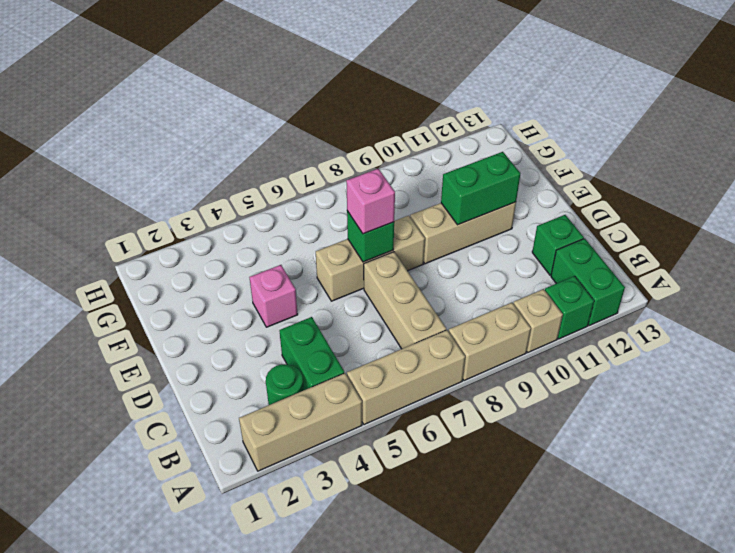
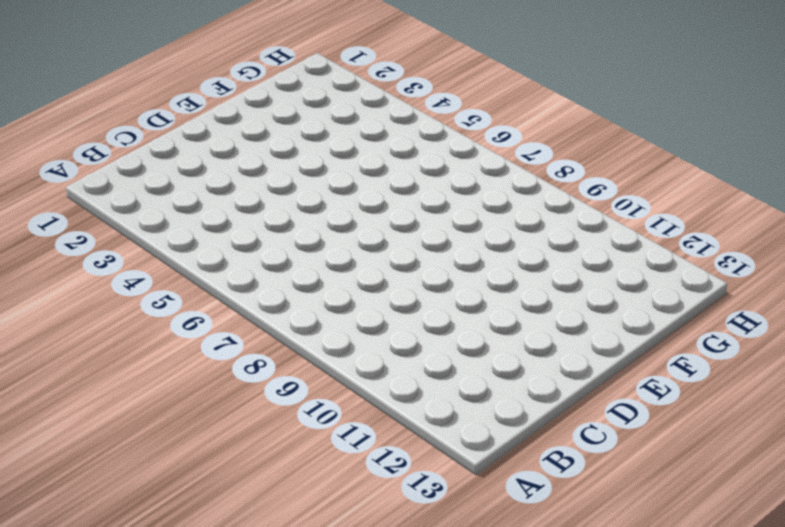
none -> tan brick A2:A4 level 1
none -> tan brick A5:A7 level 1
none -> tan brick A8:A9 level 1

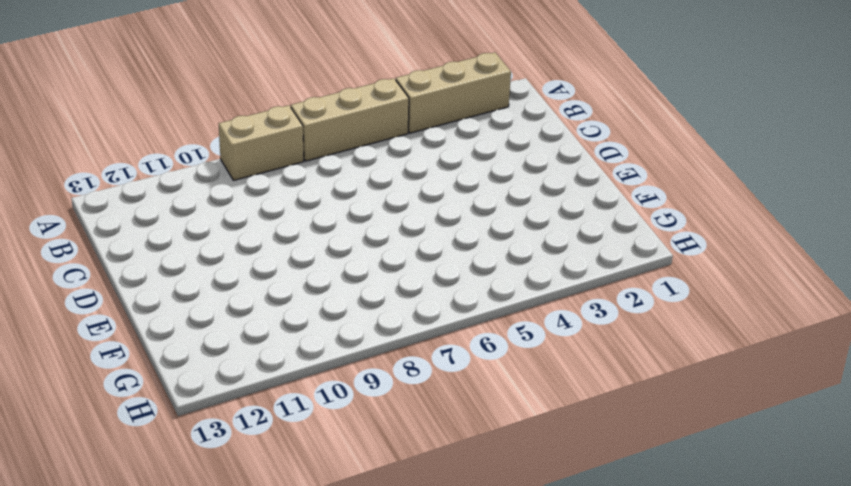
none -> tan brick A10 level 1
none -> green brick A11 level 1
none -> green brick A12:B12 level 1

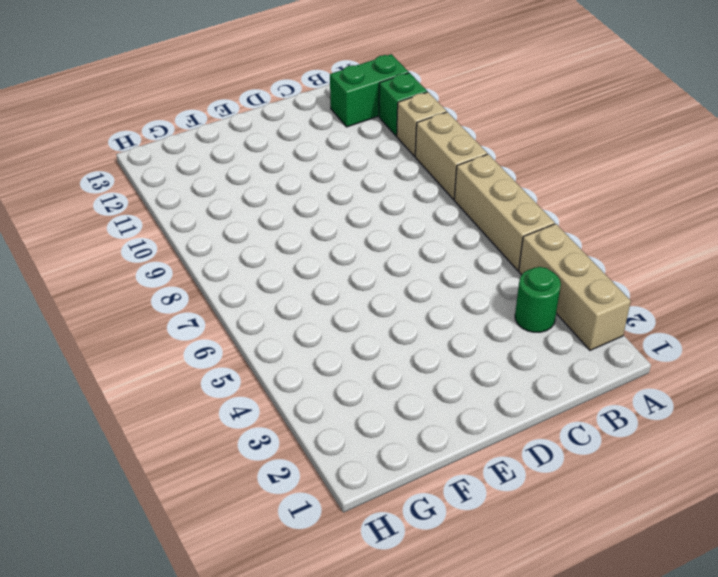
none -> green brick B4:C4 level 1
none -> tan brick B7:D7 level 1
none -> green brick C12 level 1

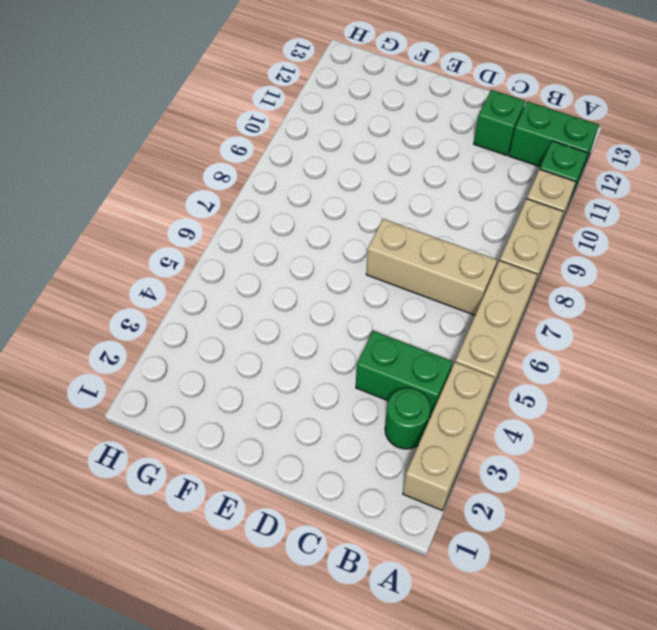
none -> pink brick E4 level 1
none -> tan brick E6:E8 level 1
none -> tan brick E9:E11 level 1

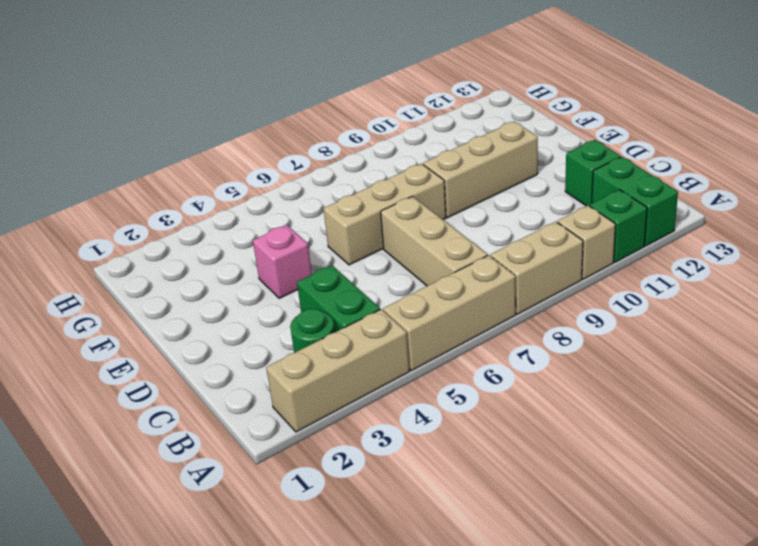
none -> green brick E7 level 2
none -> green brick E10:E11 level 2
none -> pink brick E7 level 3

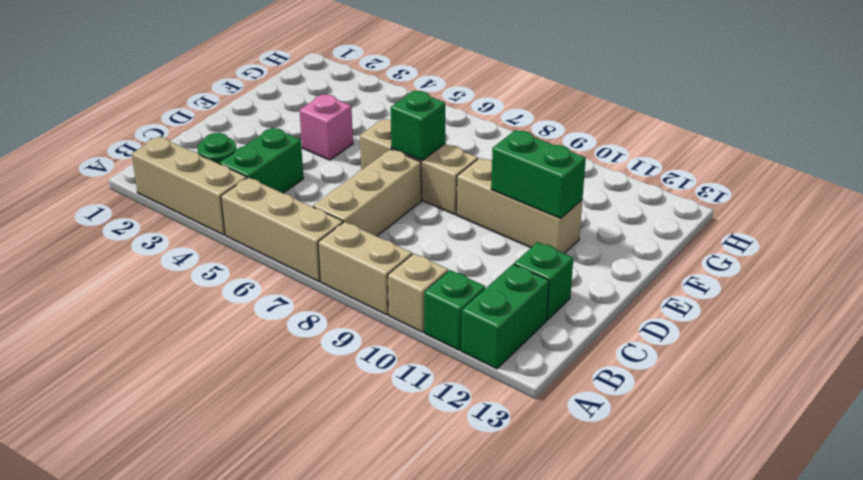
none -> pink brick E7 level 3

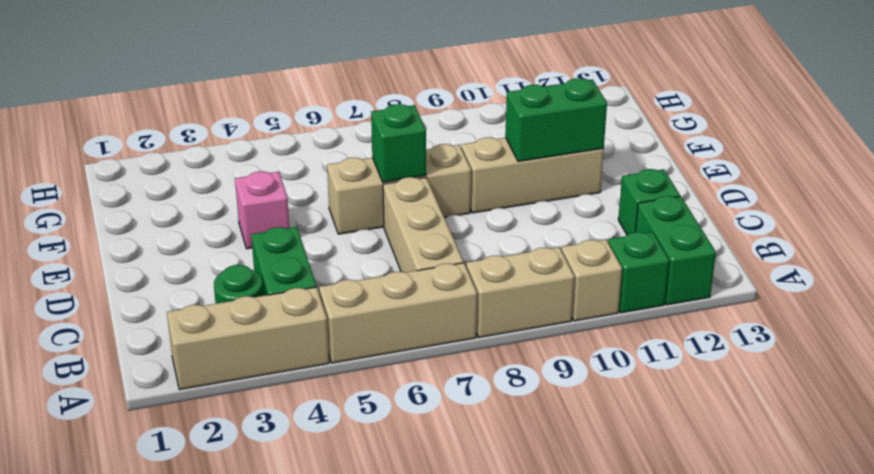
none -> pink brick E7 level 3

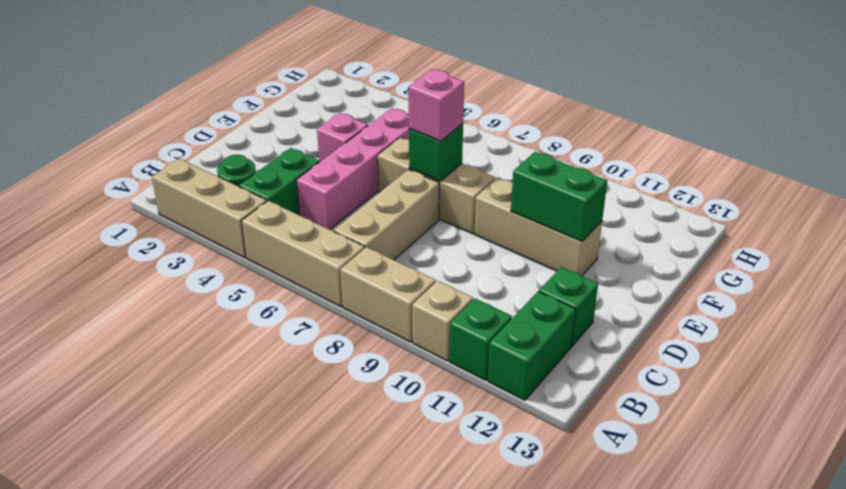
pink brick C5:F5 level 1 -> none

